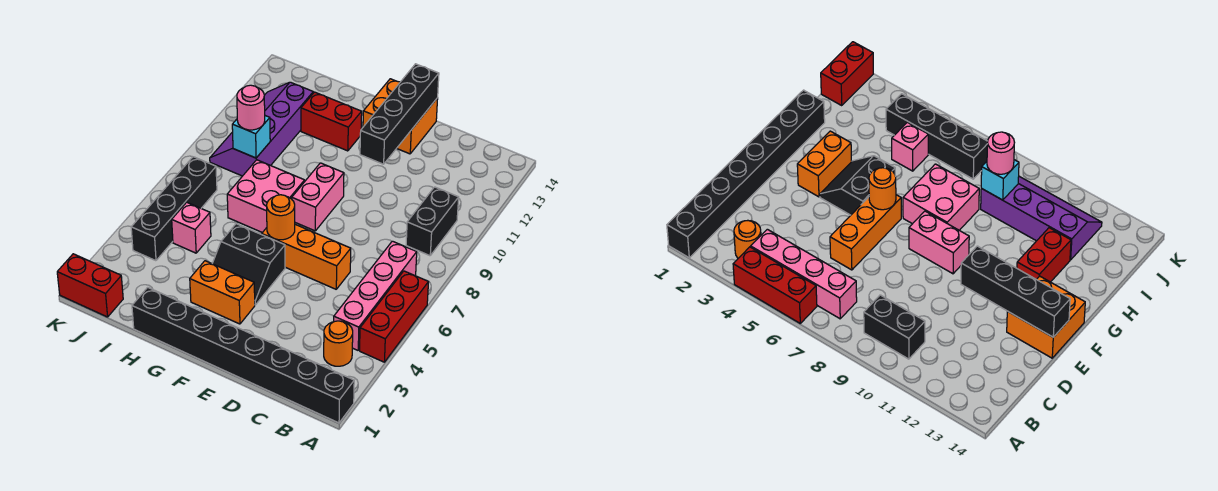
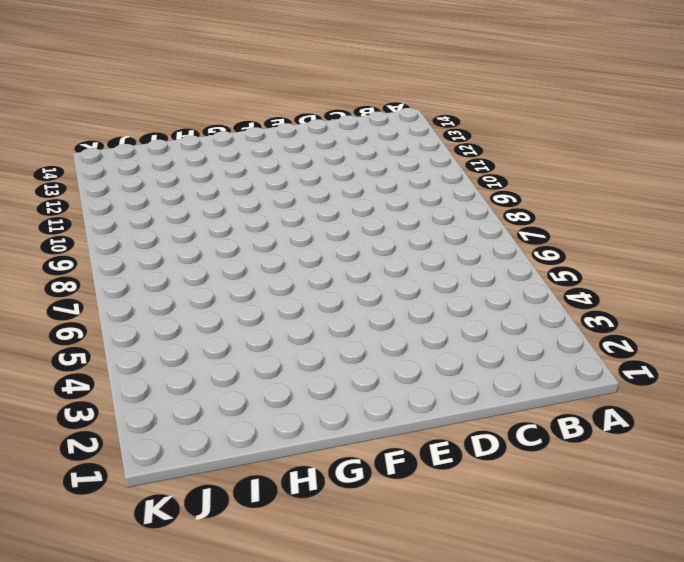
none -> black brick A1:H1 level 1
none -> red brick A4:A6 level 1
none -> orange round brick B3 level 1

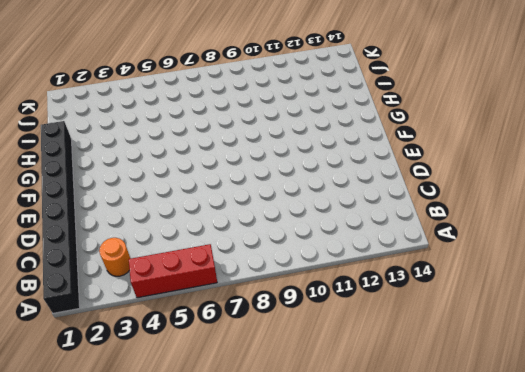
none -> pink brick B4:B7 level 1
none -> black brick B9:B10 level 1
none -> orange brick D6:F6 level 1

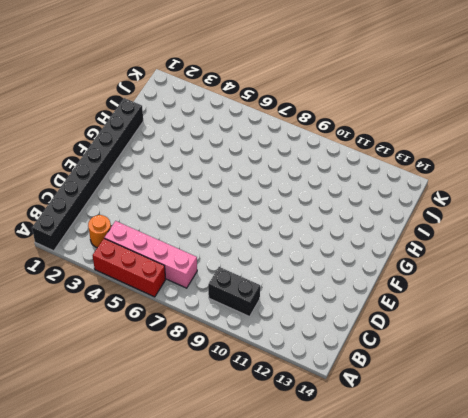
none -> orange brick D6:F6 level 1
none -> orange brick E13:F14 level 1
none -> orange brick F3:G3 level 1

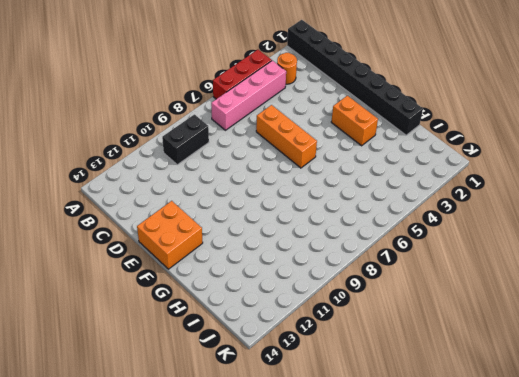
none -> black slope F4:G5 level 1 top 5
none -> pink brick F8:F9 level 1
none -> pink brick G7:H8 level 1

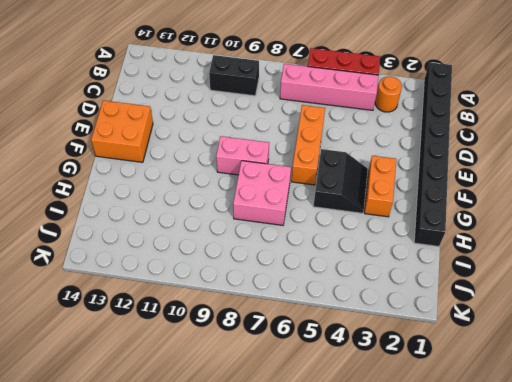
none -> red brick G12:H12 level 1
none -> pink brick I5 level 1
none -> purple slope I9:J12 level 1 top I

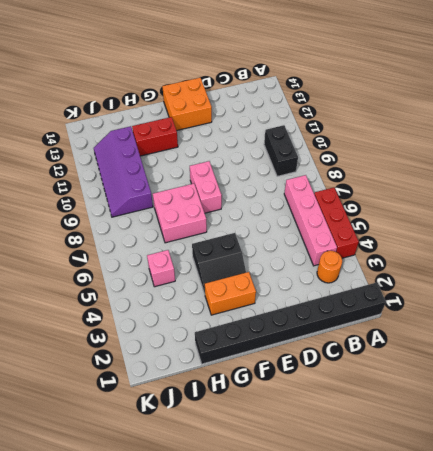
none -> orange brick D6:F6 level 1
none -> red brick J1:K1 level 1
none -> black brick J4:J7 level 1

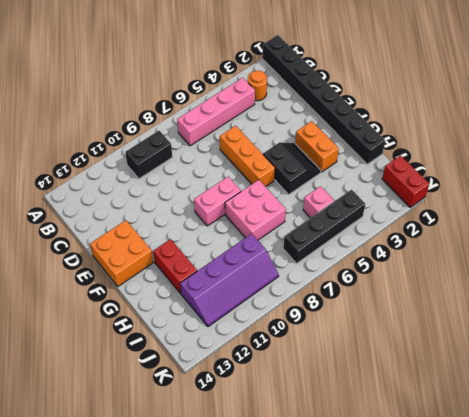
none -> red brick A4:A6 level 1
none -> black brick E11:E14 level 2
none -> orange round brick F6 level 2

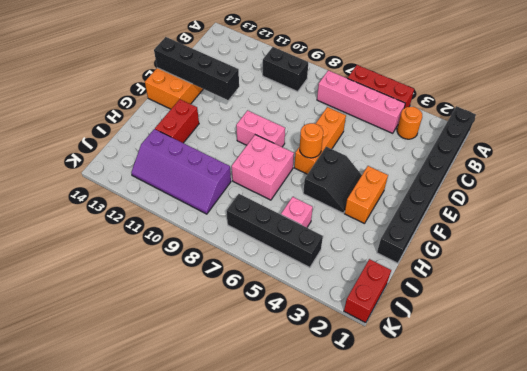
none -> cyan brick I9 level 2
none -> pink round brick I9 level 3

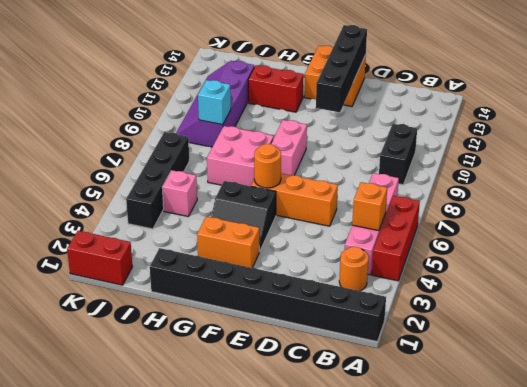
orange brick B5 level 2 -> none
none -> pink round brick I9 level 3

